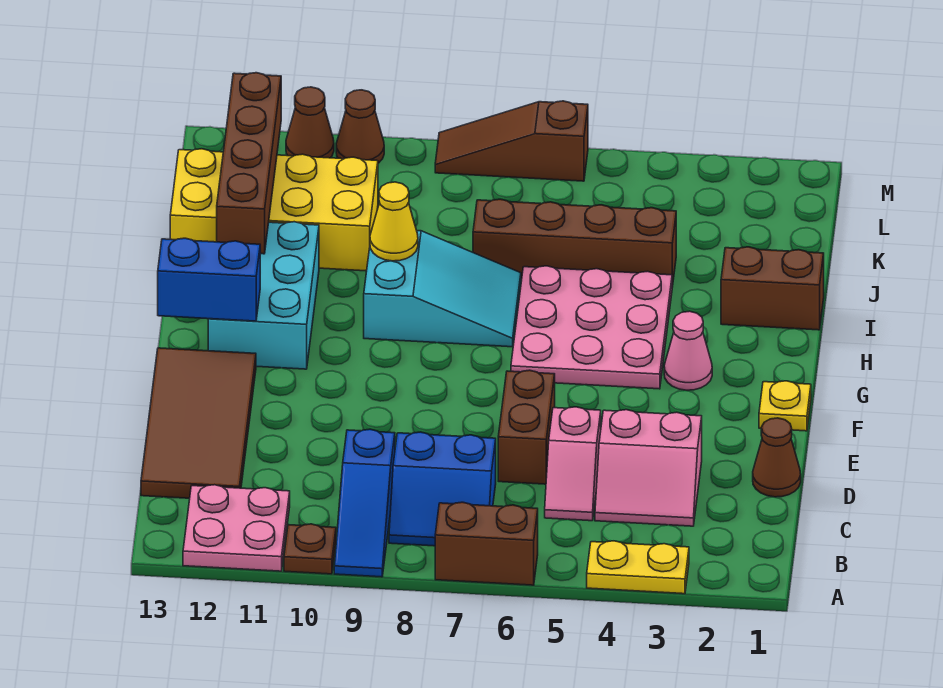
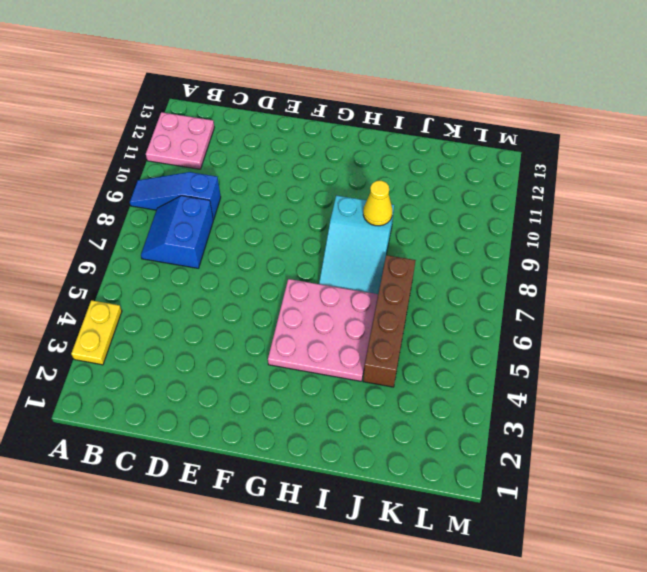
none -> brown brick A6:A7 level 1
none -> brown plate A10 level 1
none -> pink slope C3:D4 level 1 top D

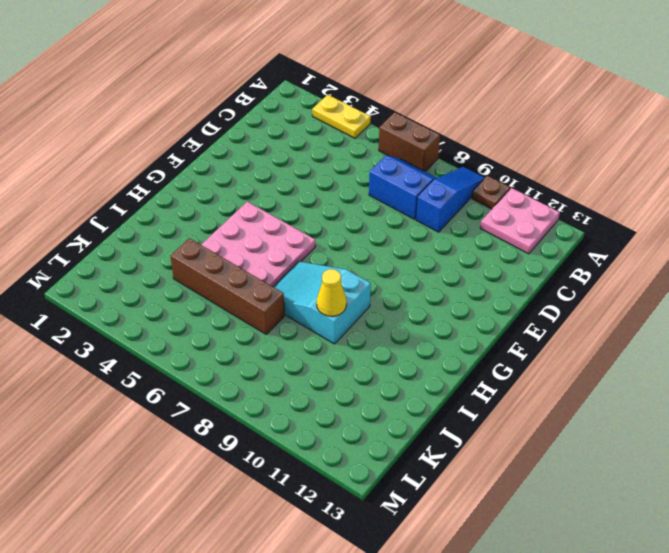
none -> pink slope C3:D4 level 1 top D
none -> pink slope C5:D5 level 1 top D
none -> brown tile C12:F13 level 1

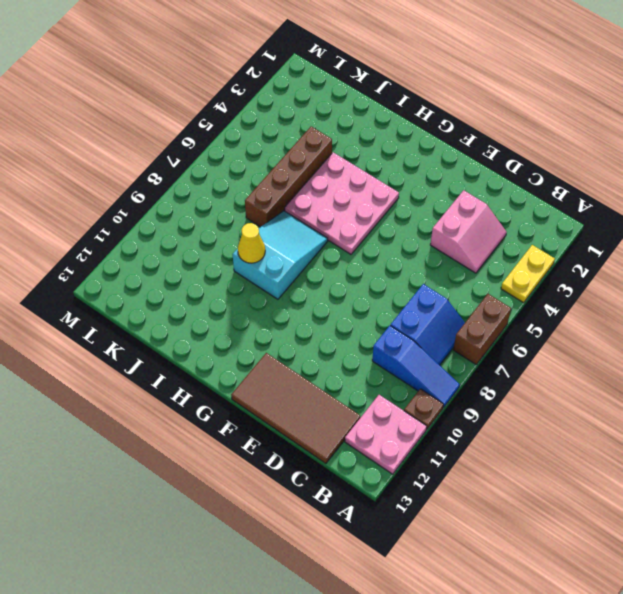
none -> pink slope C5:D5 level 1 top D
none -> brown cone D1 level 1
none -> brown brick D6:E6 level 1

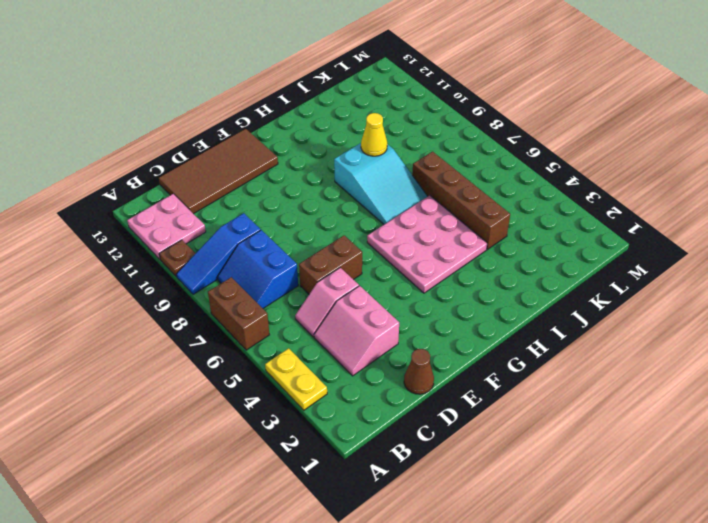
none -> yellow plate F1 level 1
none -> pink cone G3 level 1
none -> cyan brick G11:I12 level 1

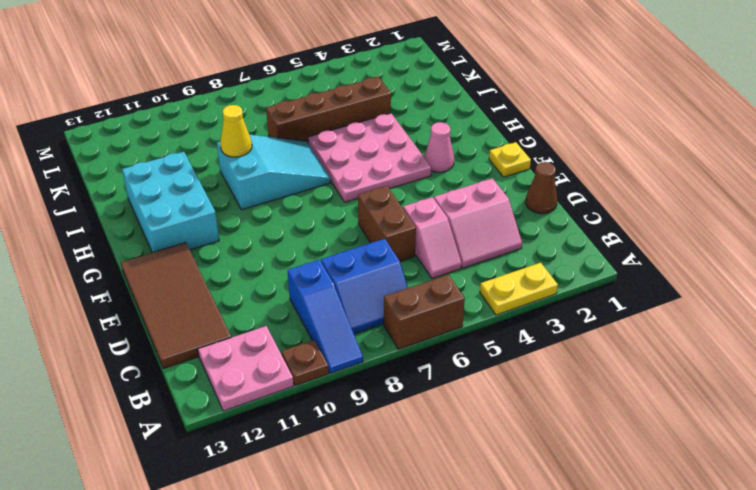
none -> brown brick I1:I2 level 1
none -> yellow brick J10:K13 level 1
none -> brown slope M6:M8 level 1 top 6

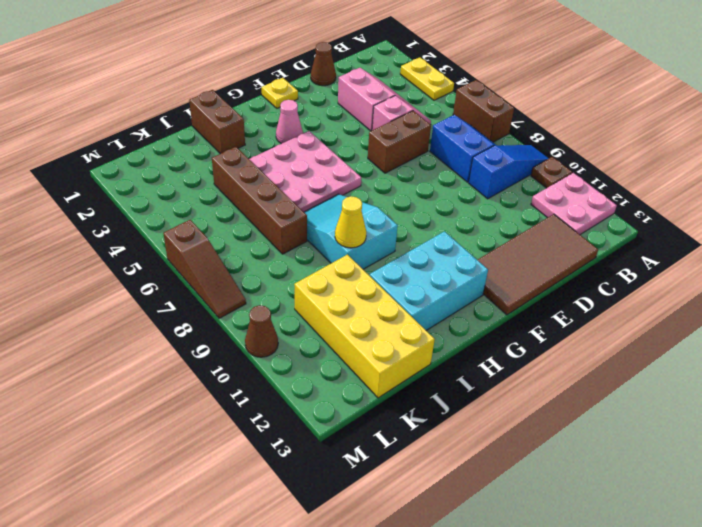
none -> brown cone M11 level 1
none -> blue brick G12:G13 level 2
none -> brown brick I12:L12 level 2

